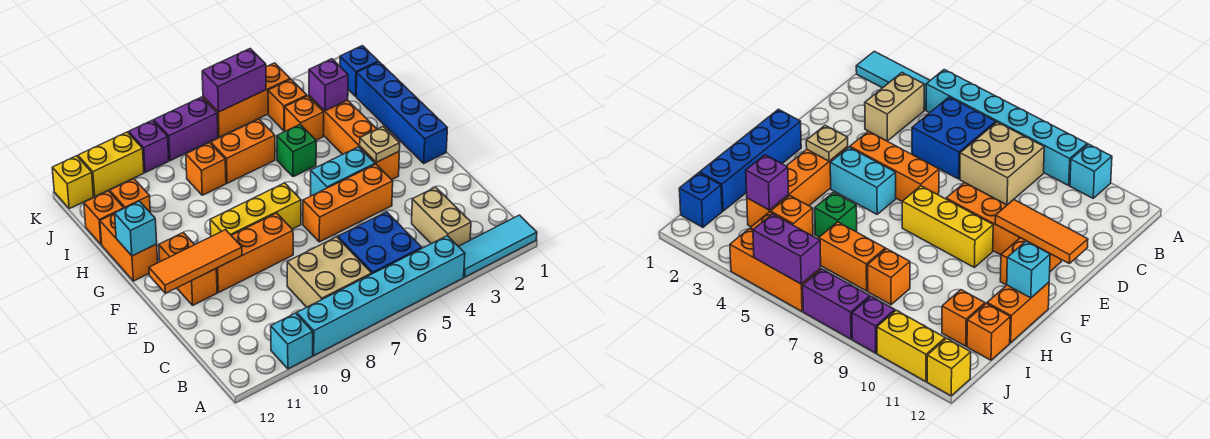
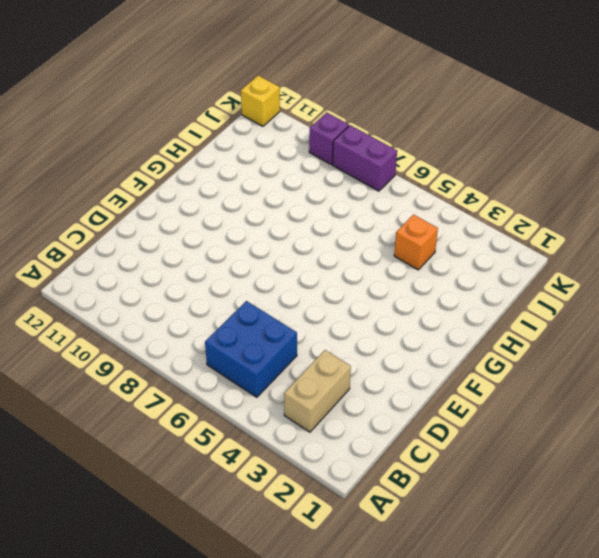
none -> cyan tile A1:A3 level 1
none -> cyan brick A4:A9 level 1
none -> cyan brick A10 level 1
none -> tan brick B7:C8 level 1

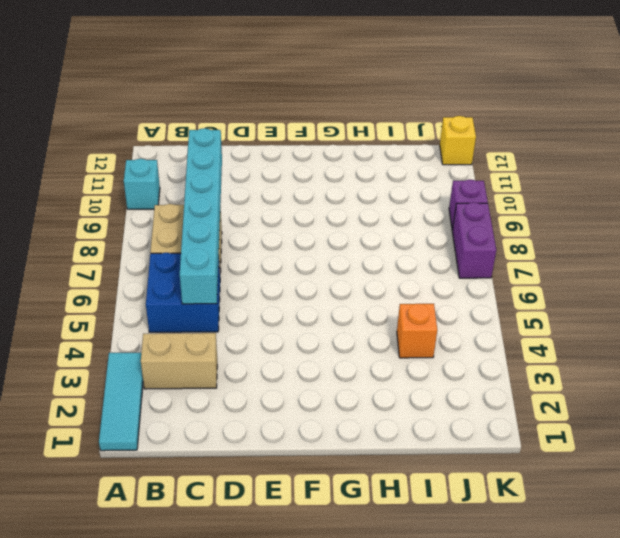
cyan brick C5:C10 level 2 -> cyan brick A4:A9 level 1
none -> orange brick E4:E6 level 1
none -> orange brick E8:E10 level 1
none -> orange brick E11:F11 level 1
none -> blue brick F1:I1 level 1

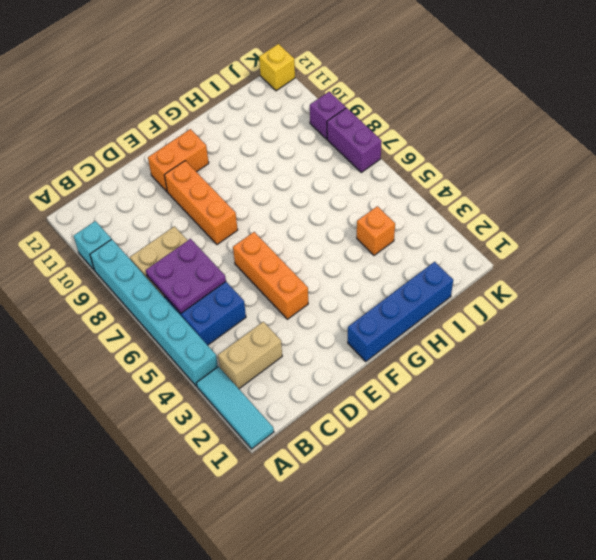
purple plate B6:C7 level 2 -> none
none -> orange brick F3:I3 level 1
none -> cyan brick F4:F5 level 1
none -> yellow brick F7:F9 level 1
none -> orange brick G12:H12 level 1

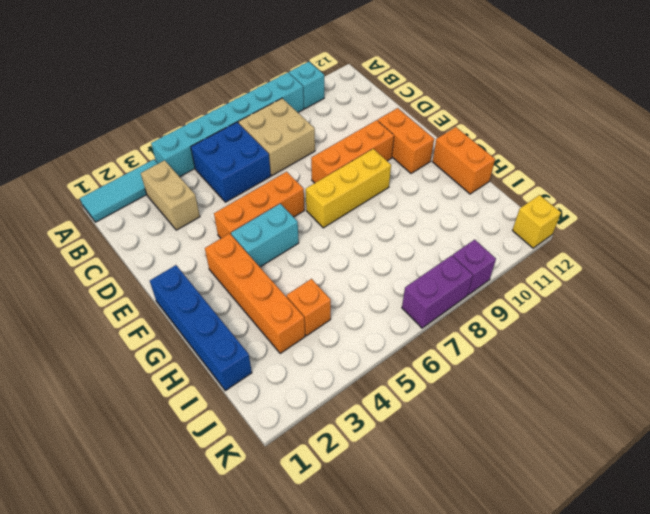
none -> green brick H5 level 1
none -> orange brick I6:I7 level 1
none -> orange brick I8 level 1
none -> orange brick I11 level 1

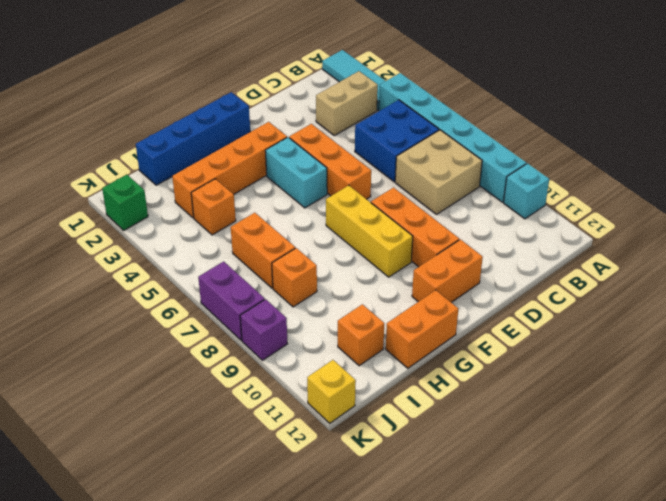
green brick K2 level 1 -> green brick H5 level 1
none -> orange brick I12 level 1
none -> blue brick J1 level 1
none -> orange brick J4 level 1
none -> orange brick K4:K6 level 1

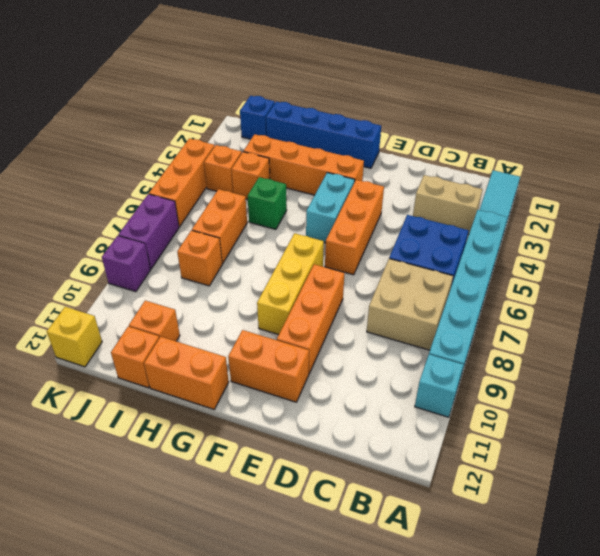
none -> yellow brick K10:K11 level 1
none -> orange tile E10:E12 level 2
none -> tan plate F3 level 2
none -> cyan brick G12 level 2

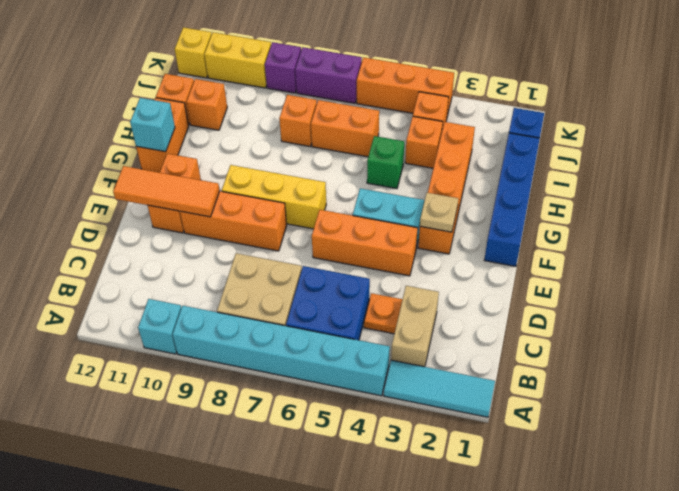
orange plate C4 level 1 -> none
none -> purple brick I3 level 2
none -> purple brick K5:K6 level 2

